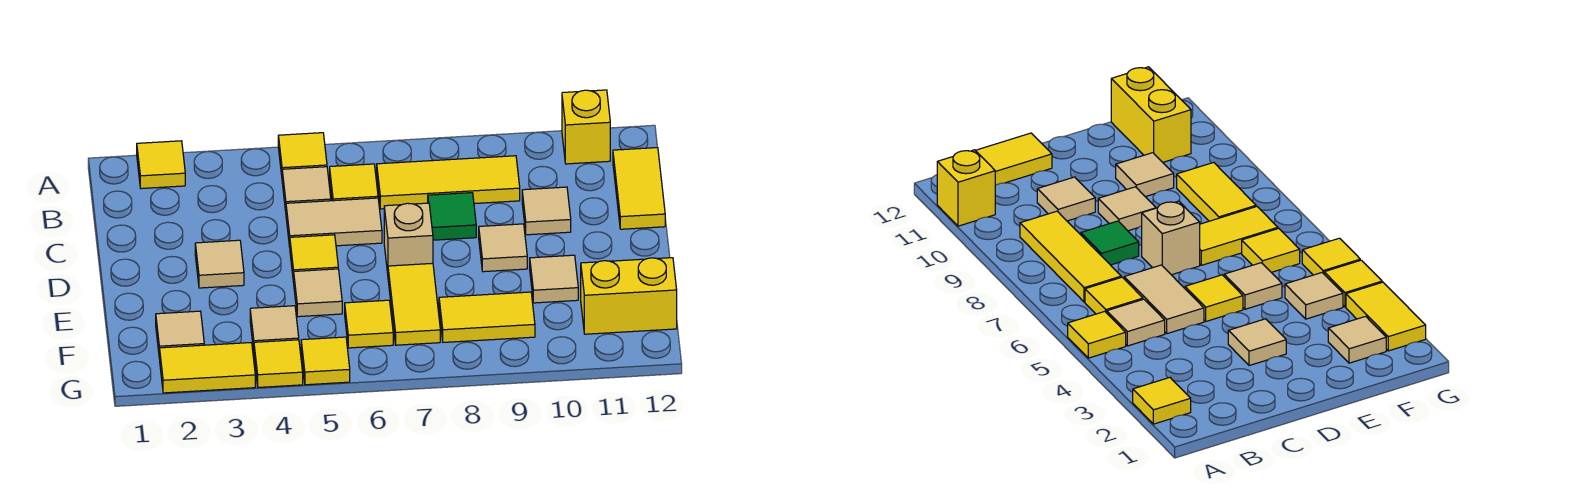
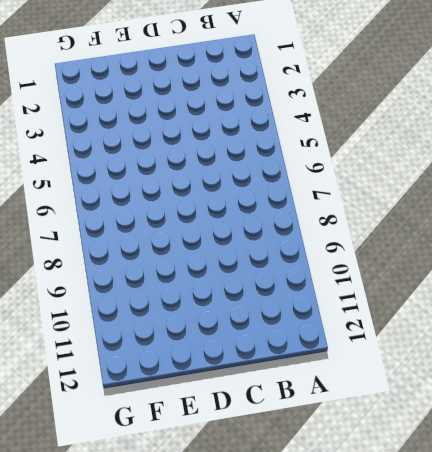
none -> yellow tile A2 level 1
none -> yellow tile A5 level 1
none -> yellow brick A11 level 1

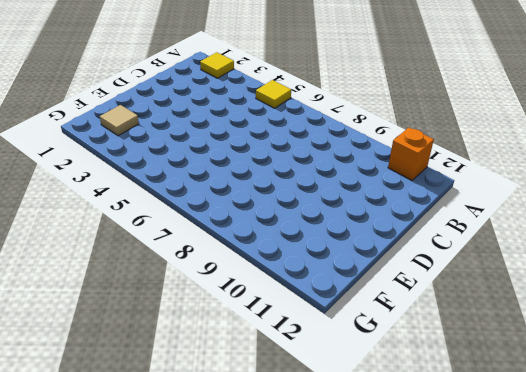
orange brick A11 level 1 -> yellow brick A11 level 1
none -> tan tile B5 level 1
none -> yellow tile B6 level 1
none -> yellow tile B7:B9 level 1

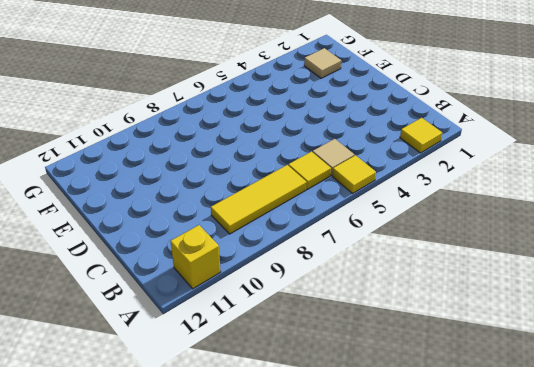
none -> yellow tile B12:C12 level 1
none -> tan tile C5:C6 level 1
none -> green tile C8 level 1

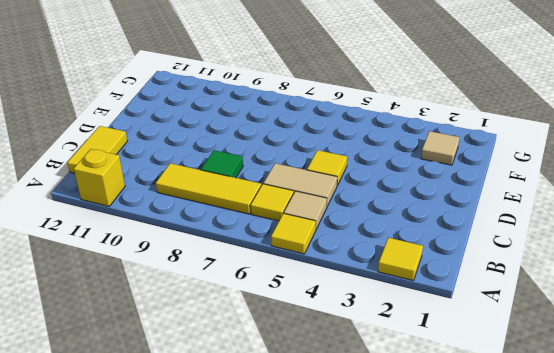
none -> tan tile C10 level 1
none -> tan tile D3 level 1
none -> tan brick D7 level 1

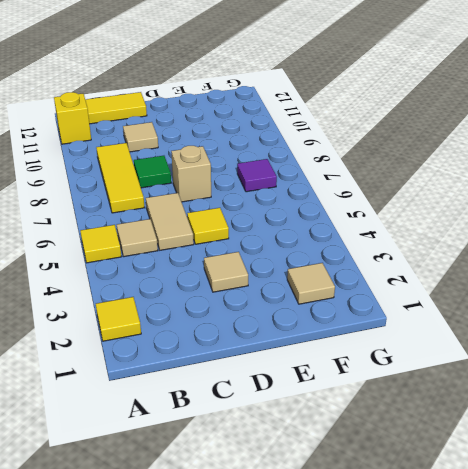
purple tile F7 level 1 -> yellow tile E7:F7 level 1
none -> yellow tile B6 level 1
none -> tan tile D9 level 1
none -> tan tile E5 level 1

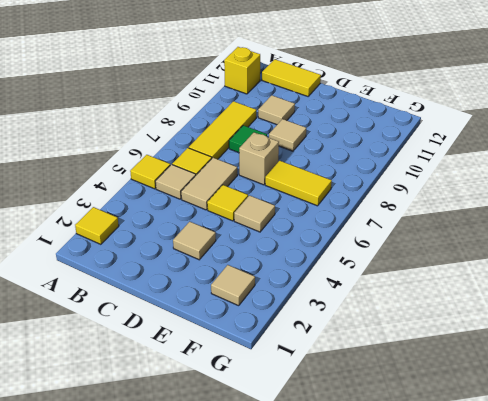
none -> tan tile E10 level 1
none -> tan tile F4 level 1
none -> yellow tile F6 level 1

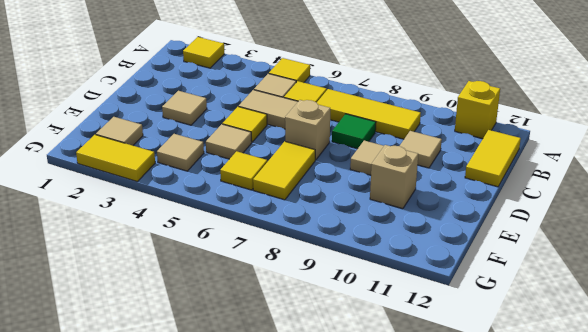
tan brick E10 level 1 -> tan tile E10 level 1
none -> yellow tile F8:F9 level 1
none -> yellow brick F11:F12 level 1
none -> yellow tile G4 level 1

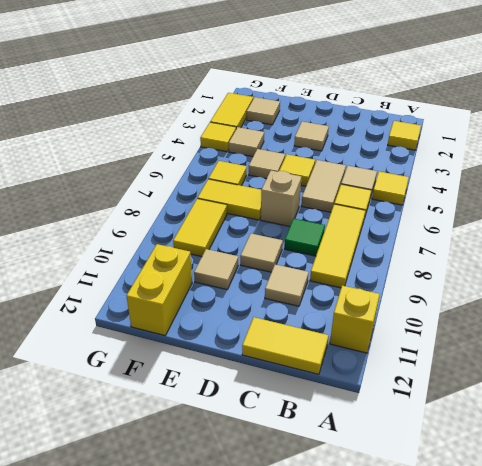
none -> yellow tile G5 level 1

